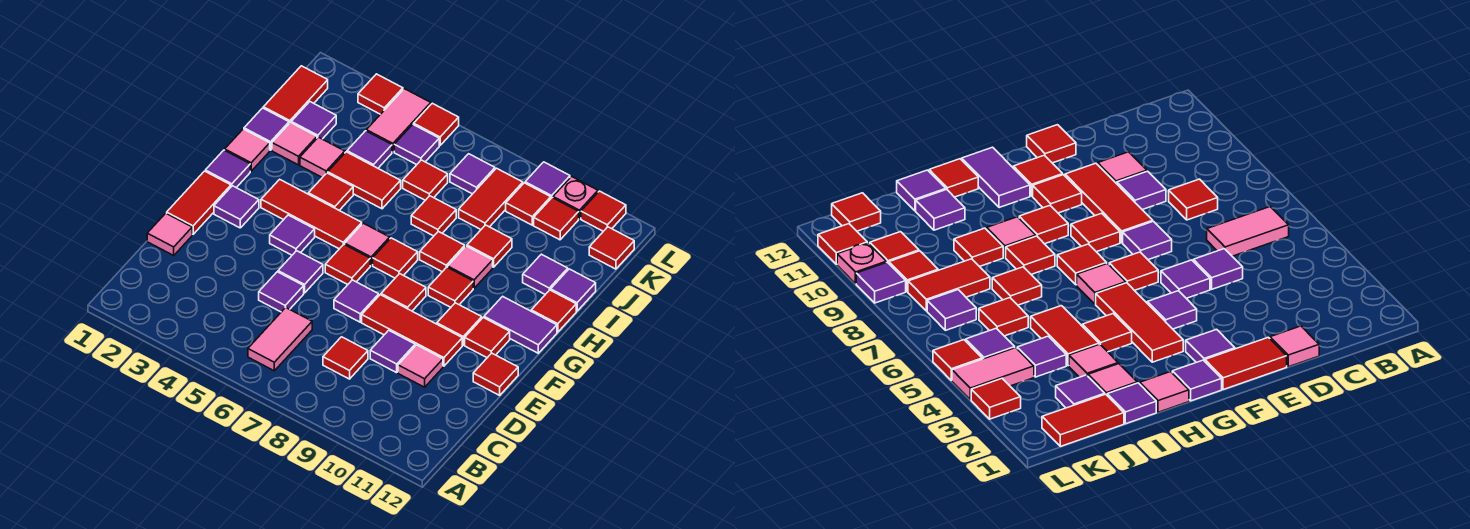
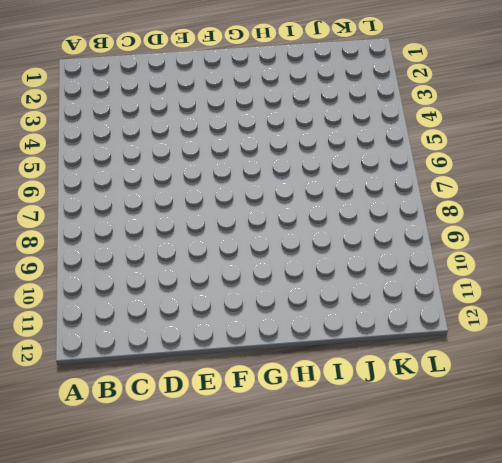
none -> pink tile B6:C6 level 1
none -> red tile C8 level 1
none -> pink tile D1 level 1
none -> purple tile D5 level 1

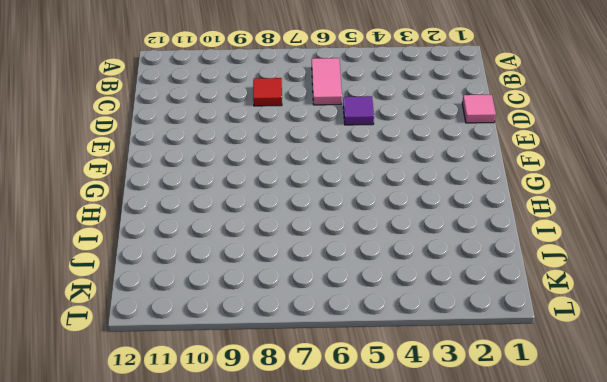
none -> purple tile D9 level 1
none -> pink tile D10 level 1
none -> red tile E1:F1 level 1
none -> purple tile E5 level 1

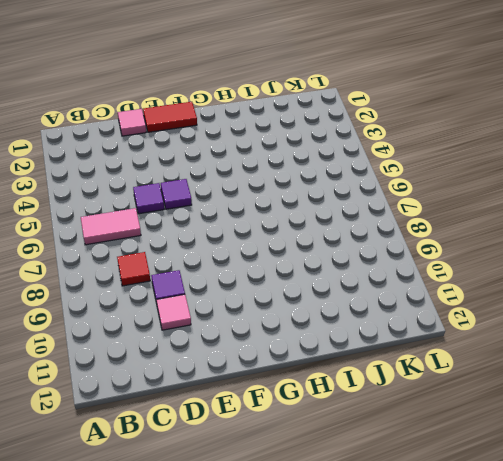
none -> purple tile E7 level 1
none -> red tile E8:E10 level 1
none -> red tile E12 level 1
none -> purple tile F2 level 1

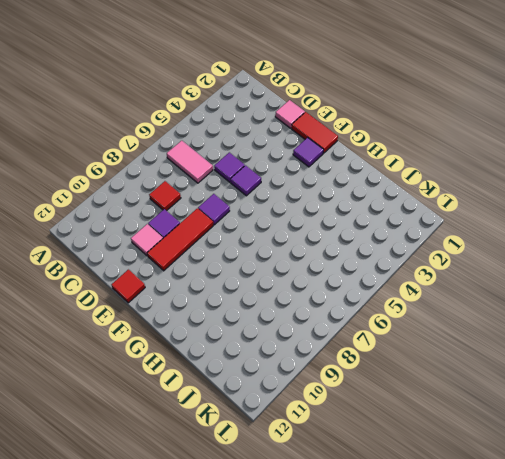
none -> purple tile F4 level 1
none -> red tile F6 level 1
none -> red tile F8 level 1
none -> red tile F10 level 1

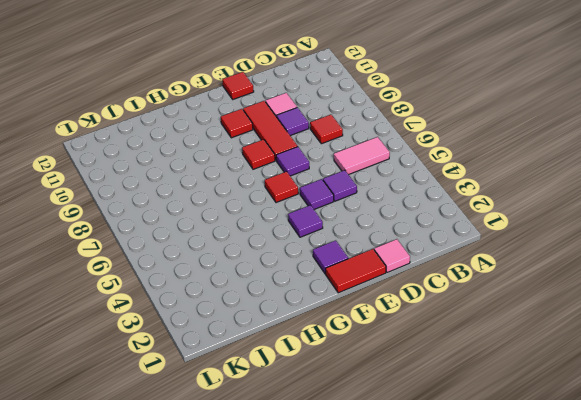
none -> red tile F11 level 1
none -> purple tile G1 level 1
none -> red tile G3:G5 level 1
none -> pink tile G6 level 1

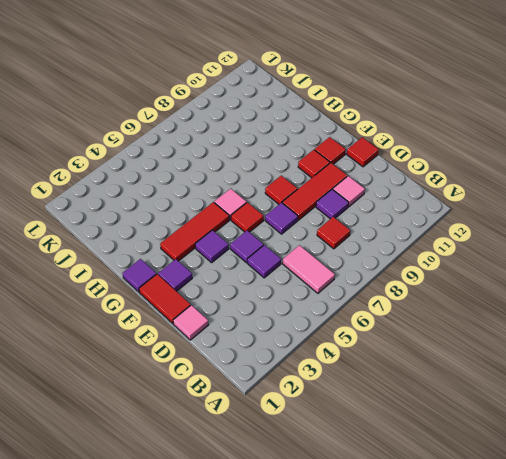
none -> red tile G7 level 1
none -> red tile G9 level 1
none -> purple tile G11:G12 level 1
none -> pink tile H1 level 1

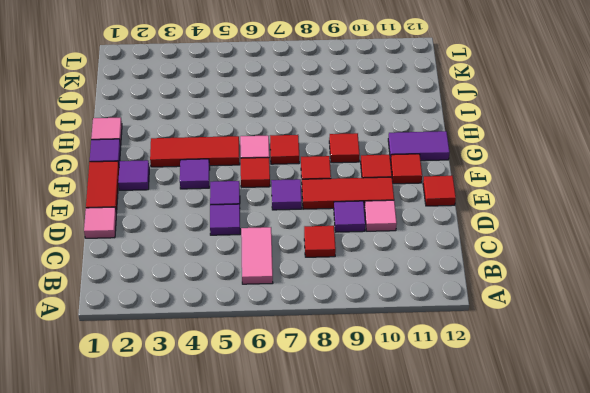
none -> red tile H4 level 1
none -> red tile H8 level 1
none -> pink tile H9 level 1
none -> red tile H12 level 1

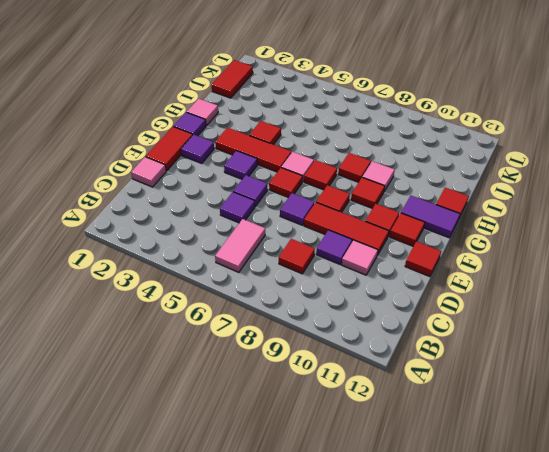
none -> purple tile I1 level 1
none -> pink tile I2 level 1
none -> pink tile I3 level 1
none -> red tile I4:I5 level 1

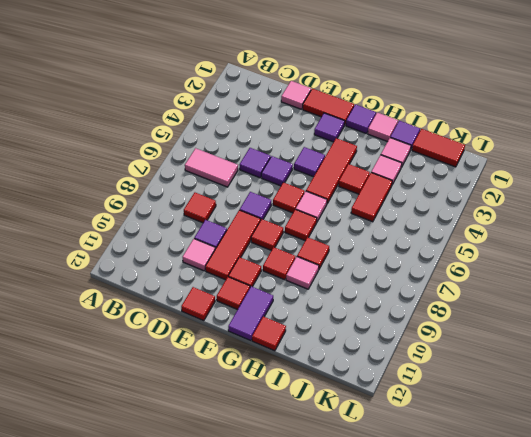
none -> red tile I7 level 1
none -> red tile I9 level 1
none -> purple tile I11 level 1
none -> purple tile I12 level 1

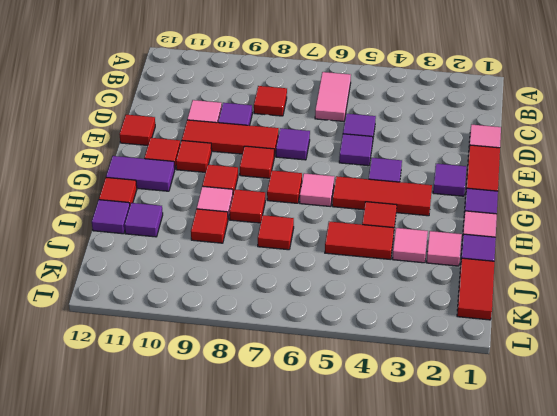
none -> red tile F6 level 1
none -> purple tile J2 level 1
none -> purple tile J4 level 1
none -> red tile J6 level 1

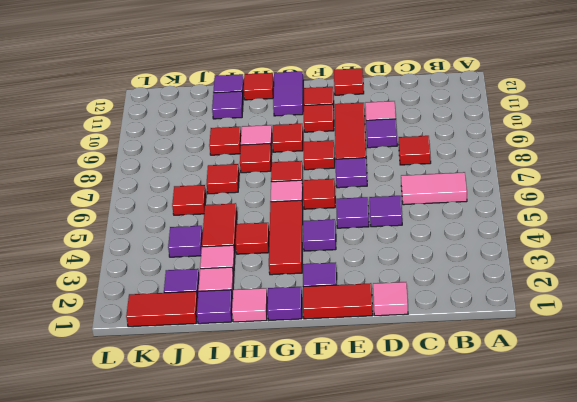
none -> red tile J8:K8 level 1
none -> pink tile K4:L4 level 1
none -> purple tile K5 level 1
none -> purple tile K7 level 1

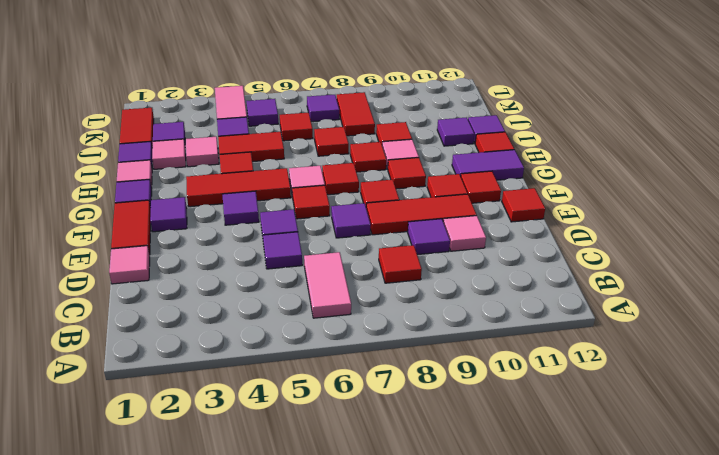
none -> red tile K9 level 1
none -> red tile K10 level 1
none -> red tile K12 level 1
none -> red tile L3 level 1

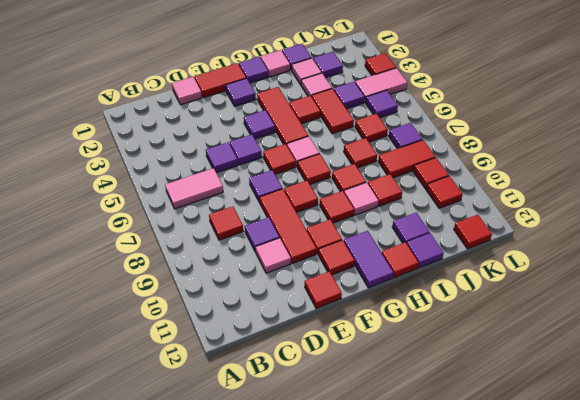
none -> red tile J1:K1 level 1
none -> red tile L5 level 1
none -> purple tile L9 level 1
none -> pink plate L10 level 1

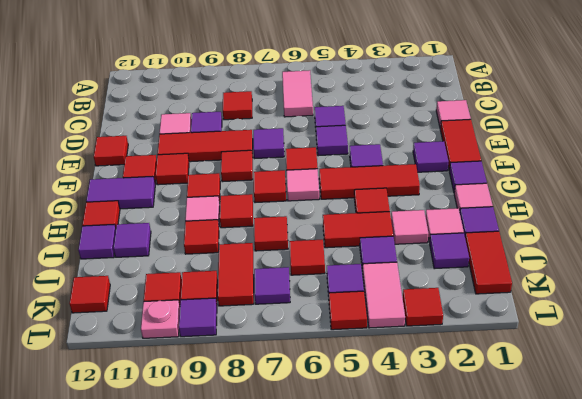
none -> red tile L11 level 1

